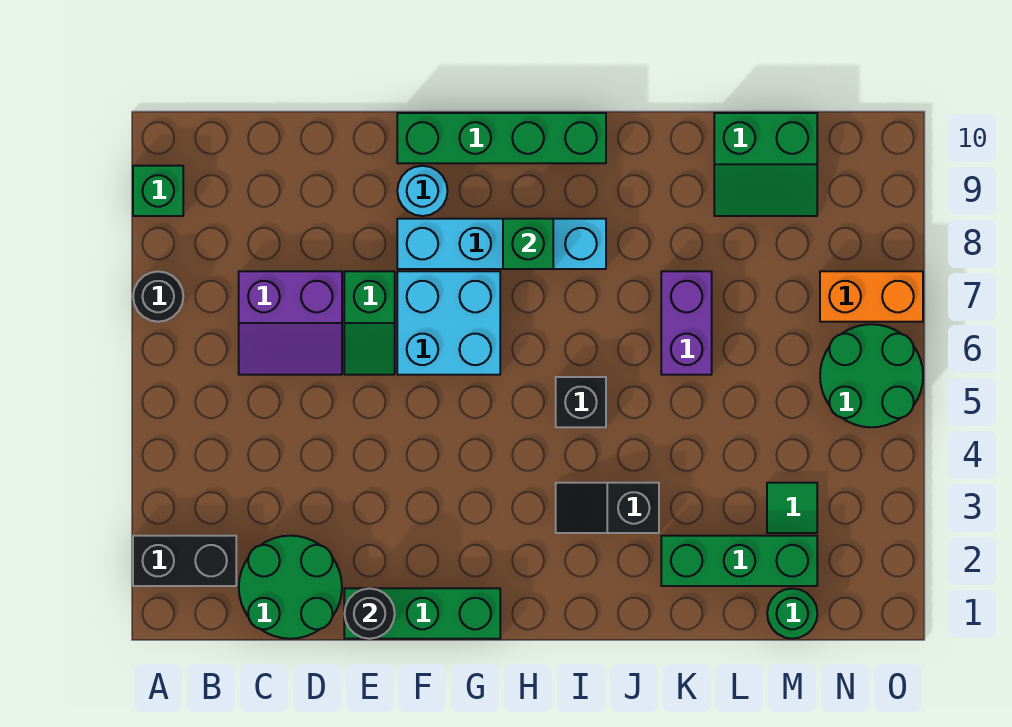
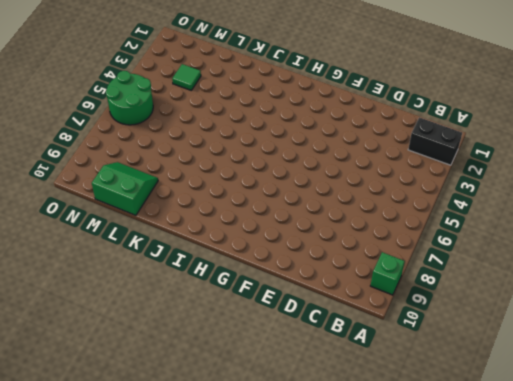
none -> black round brick A7 level 1
none -> green round brick C1:D2 level 1
none -> purple slope C6:D7 level 1 top 7

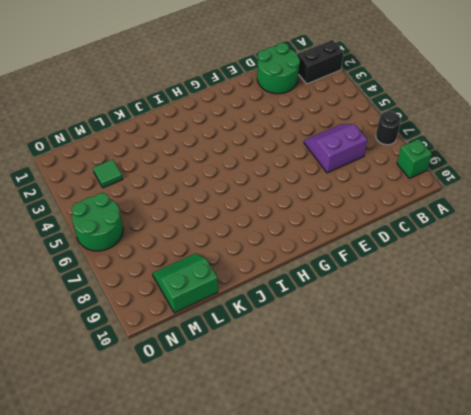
none -> green brick E1:G1 level 1
none -> green slope E6:E7 level 1 top 7
none -> cyan brick F6:G7 level 1

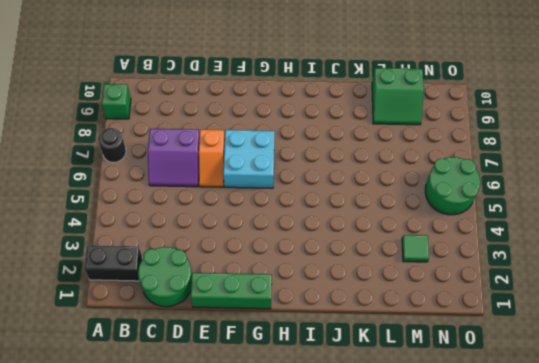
orange slope E6:E7 level 1 top 7 -> green slope E6:E7 level 1 top 7
none -> cyan brick F8:I8 level 1
none -> cyan round brick F9 level 1
none -> green brick F10:I10 level 1

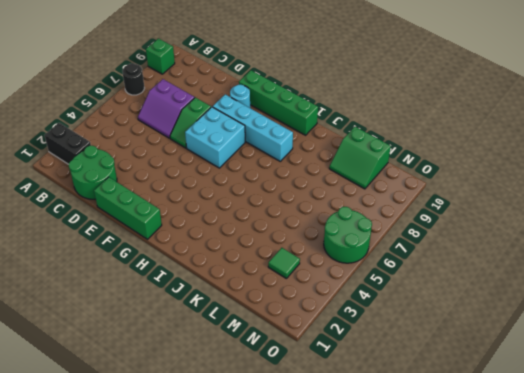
none -> black slope I3:J3 level 1 top J
none -> black brick I5 level 1
none -> green brick K2:M2 level 1

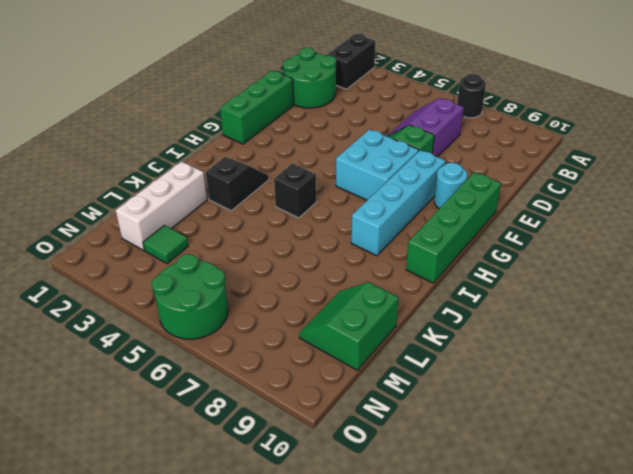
white brick K2:M2 level 1 -> green brick K2:M2 level 1
none -> green brick A9 level 1
none -> purple brick K6:K7 level 1
none -> green round brick M1 level 1

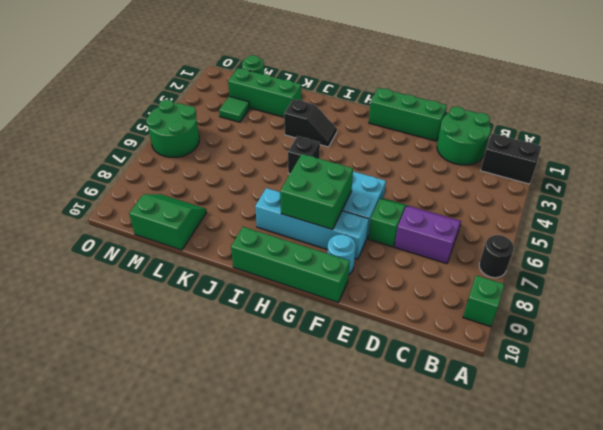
green brick G7:H8 level 2 -> green brick H8 level 2
none -> purple brick K6:K7 level 1
none -> orange brick N7:O7 level 1
none -> black round brick E1 level 2

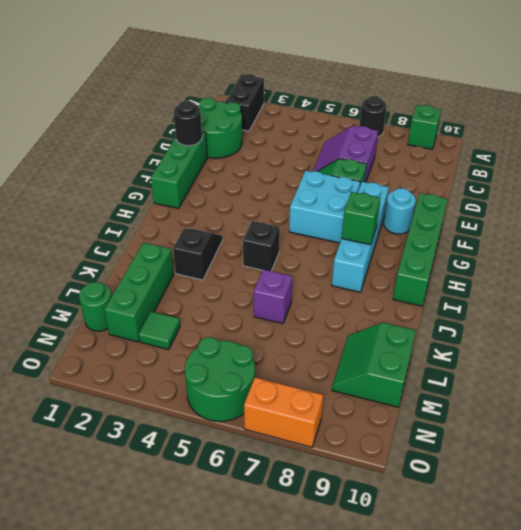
purple brick K6 level 1 -> purple brick K6:K7 level 1
orange brick O7:O8 level 1 -> orange brick N7:O7 level 1

